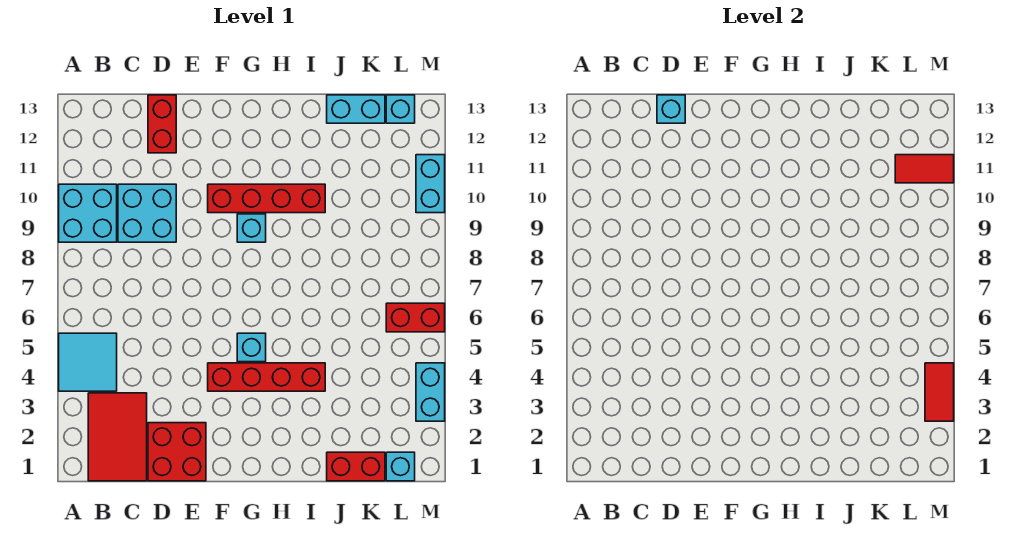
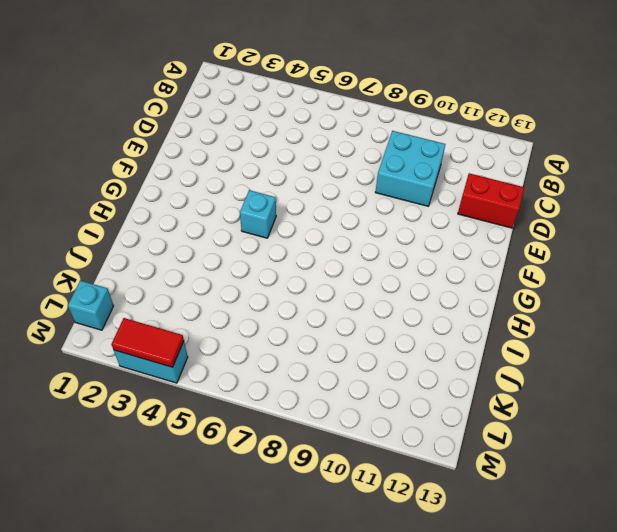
none -> cyan tile A4:B5 level 1
none -> cyan brick A9:B10 level 1
none -> red tile B1:C3 level 1

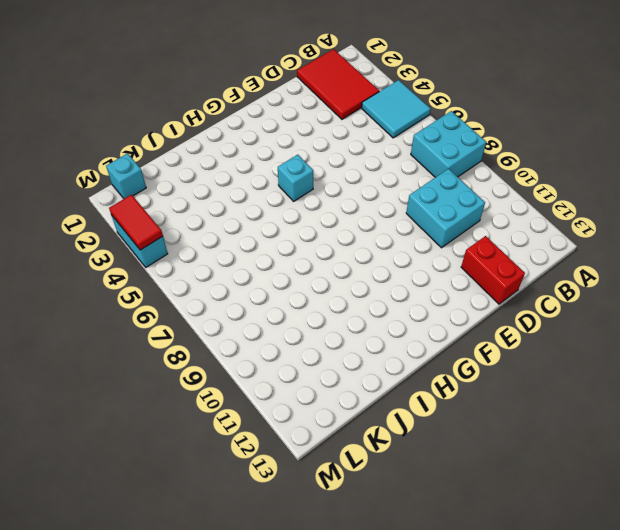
cyan brick A7:B8 level 1 -> cyan brick A9:B10 level 1
none -> red brick D1:E2 level 1
none -> red brick F4:I4 level 1
none -> red brick F10:I10 level 1

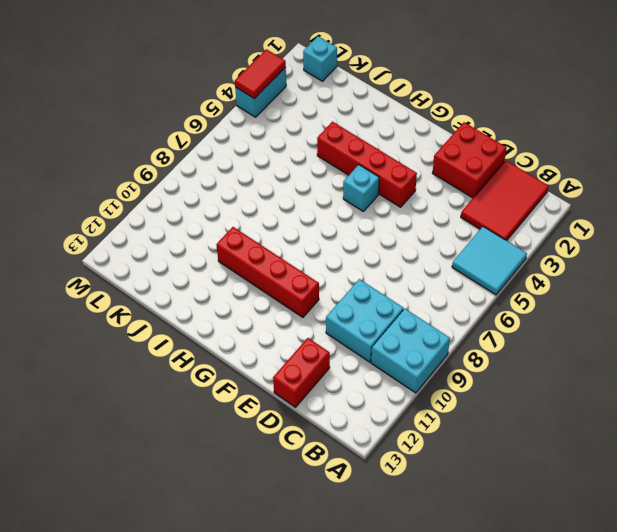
none -> cyan brick G9 level 1
none -> red brick J1:K1 level 1
none -> cyan brick J13:K13 level 1

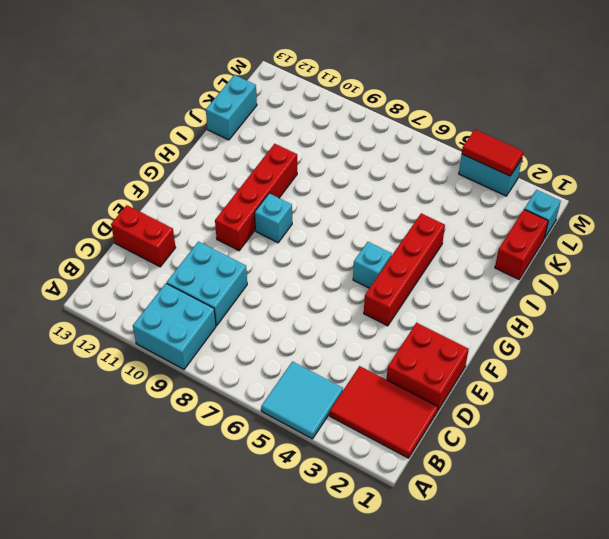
none -> red brick L6:M6 level 1
none -> cyan brick L13 level 1
none -> cyan brick M10:M11 level 1

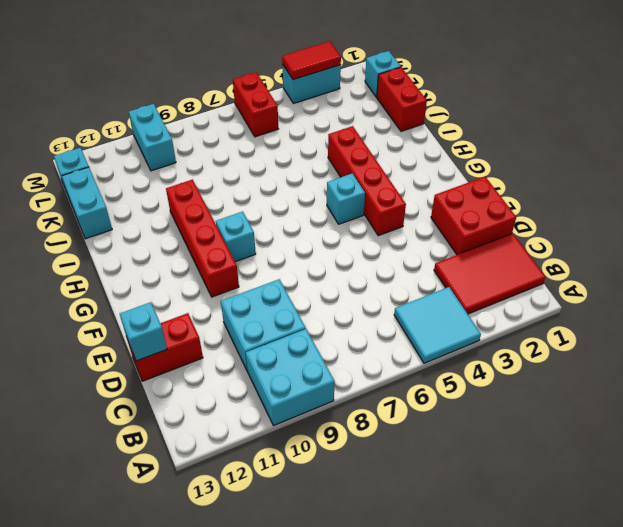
cyan brick L10:M10 level 1 -> cyan brick M10:M11 level 1
none -> red tile L11:M11 level 2

